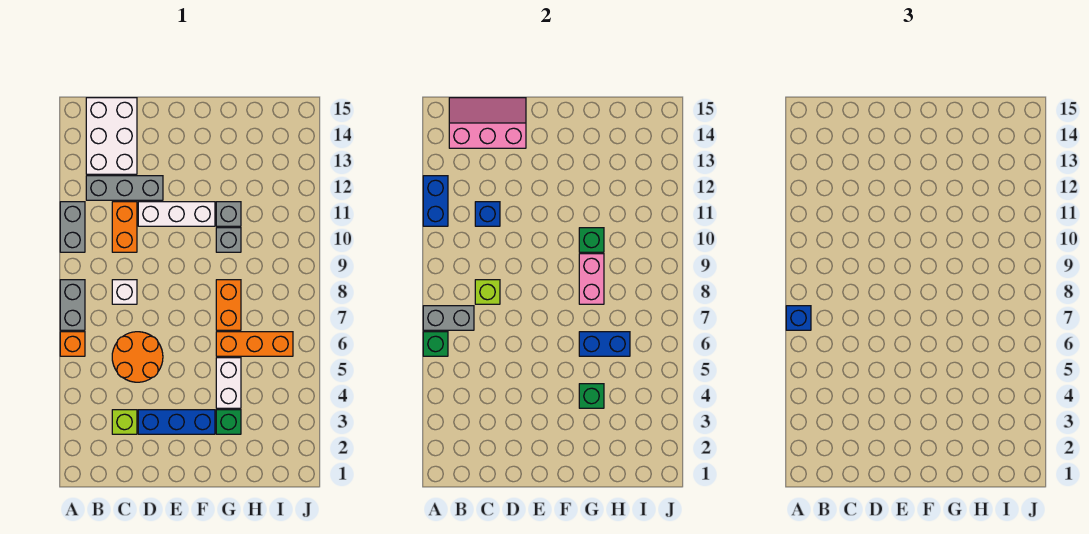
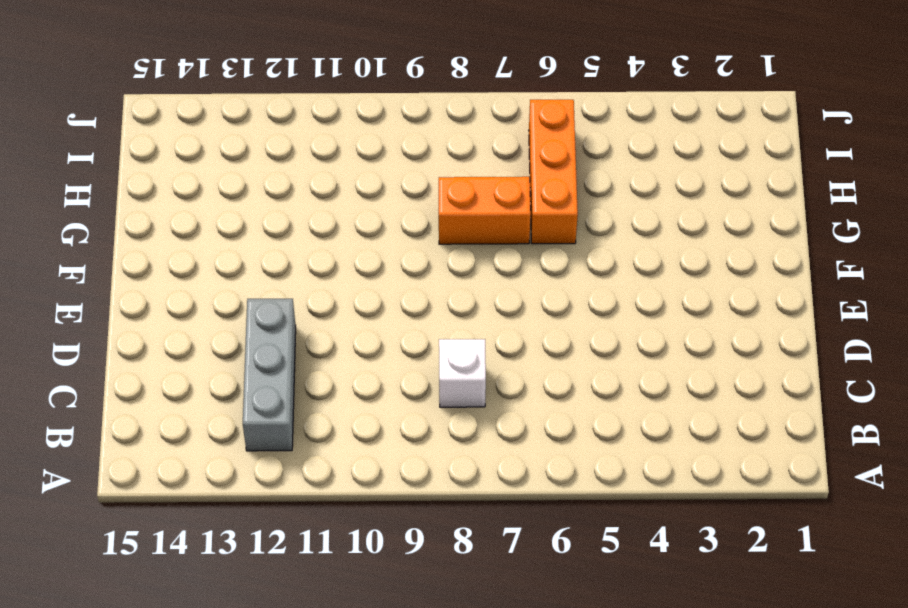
none -> orange brick A6 level 1
none -> grey brick A7:A8 level 1
none -> grey brick A10:A11 level 1

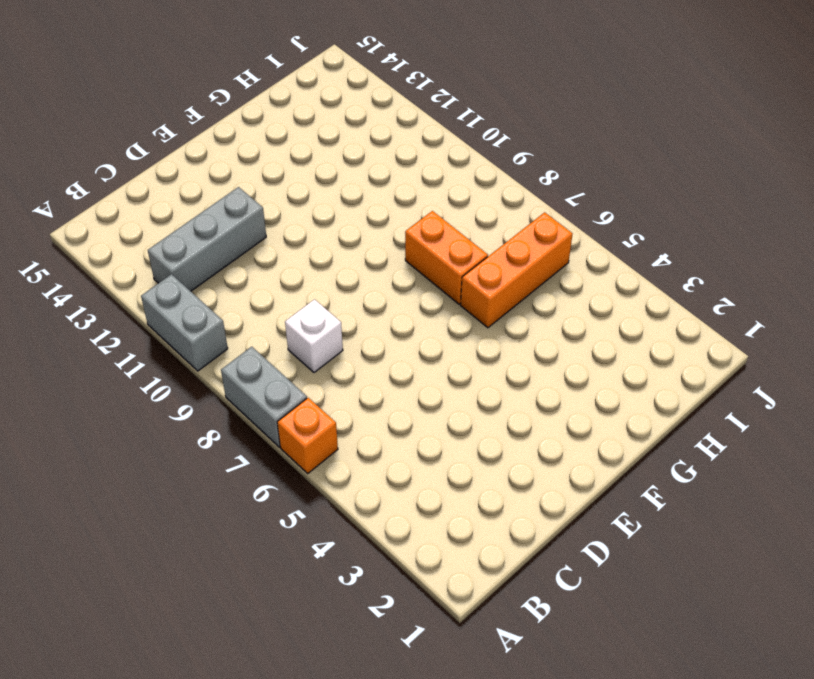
none -> white brick B13:C15 level 1
none -> lime brick C3 level 1
none -> orange round brick C5:D6 level 1

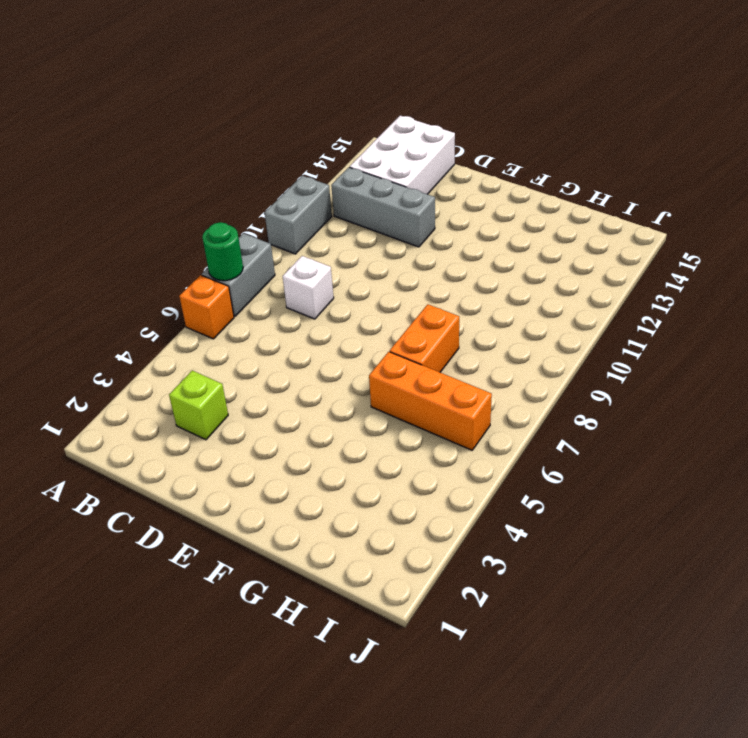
green round brick A7 level 2 -> grey brick A7:B7 level 2
none -> orange round brick C5:D6 level 1
none -> orange brick C10:C11 level 1
none -> blue brick D3:F3 level 1

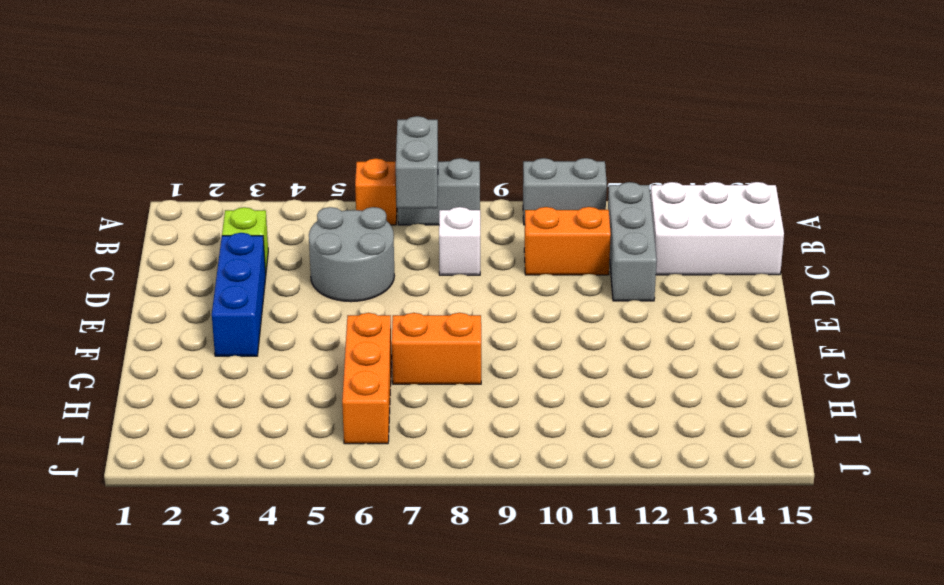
grey round brick C5:D6 level 1 -> orange round brick C5:D6 level 1
none -> white brick D11:F11 level 1
none -> green brick G3 level 1
none -> white brick G4:G5 level 1

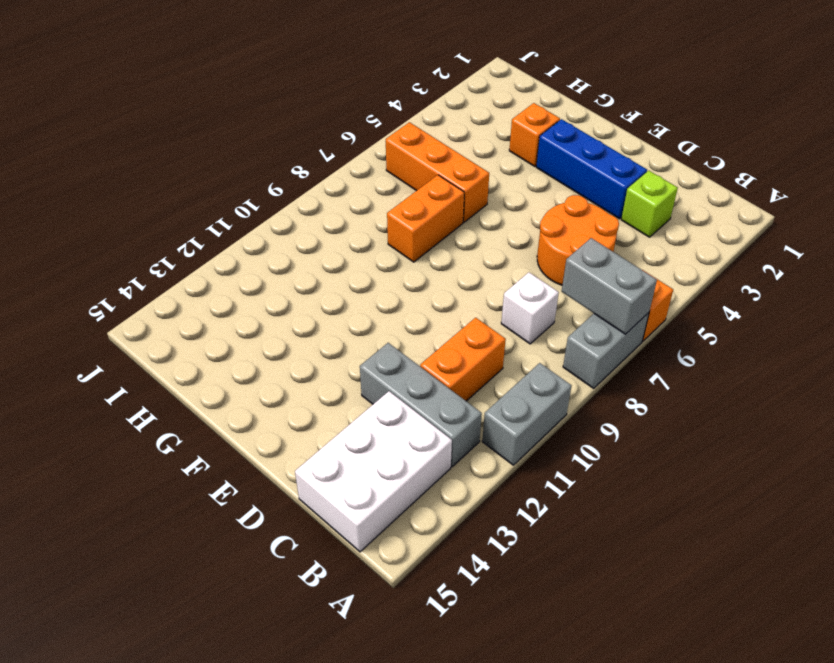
orange brick G3 level 1 -> green brick G3 level 1
none -> white brick D11:F11 level 1
none -> white brick G4:G5 level 1
none -> grey brick G10 level 1

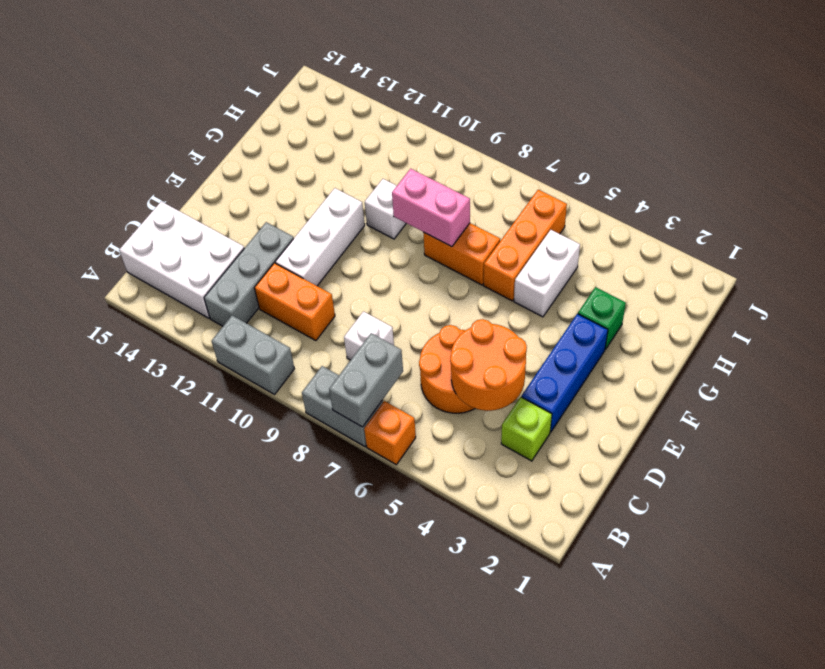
orange round brick C4:D5 level 2 -> none
white brick G5:H5 level 1 -> white brick G4:G5 level 1
white brick G10 level 1 -> grey brick G10 level 1
none -> grey brick G11 level 1
none -> green brick A6 level 2
none -> blue brick A11:A12 level 2

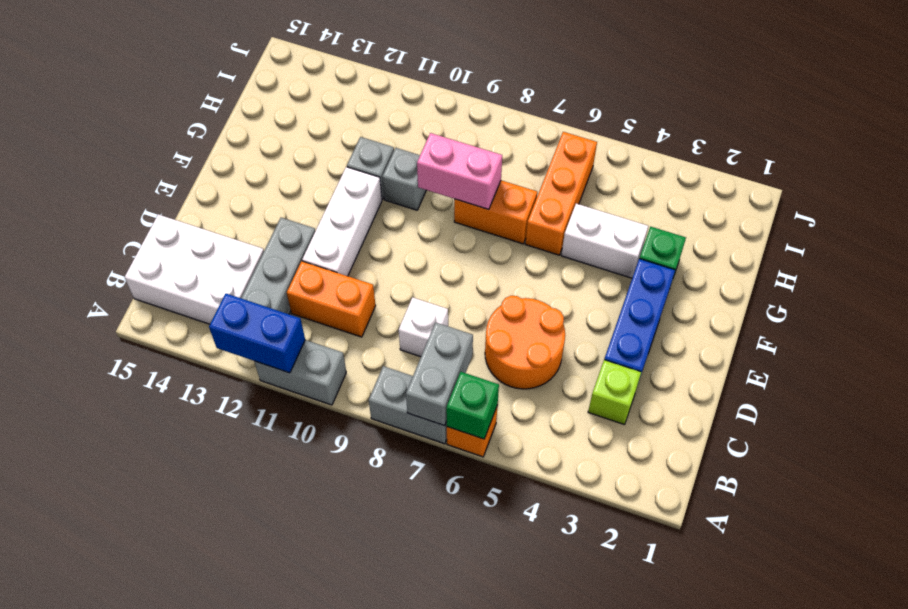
none -> pink slope B14:D15 level 2 top 14
none -> lime brick C8 level 2
none -> blue brick C11 level 2

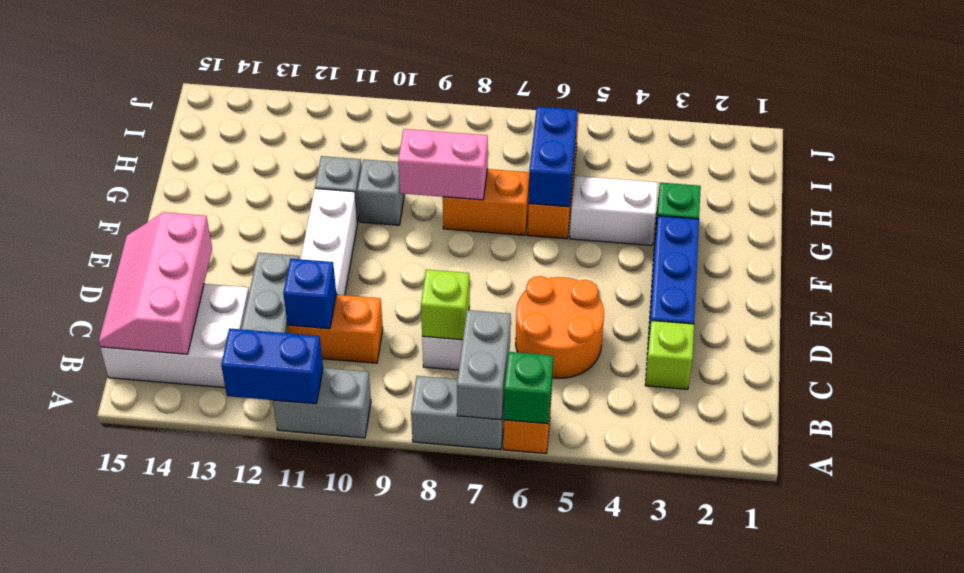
none -> green brick G4 level 2
none -> green brick G10 level 2
none -> blue brick A7 level 3

